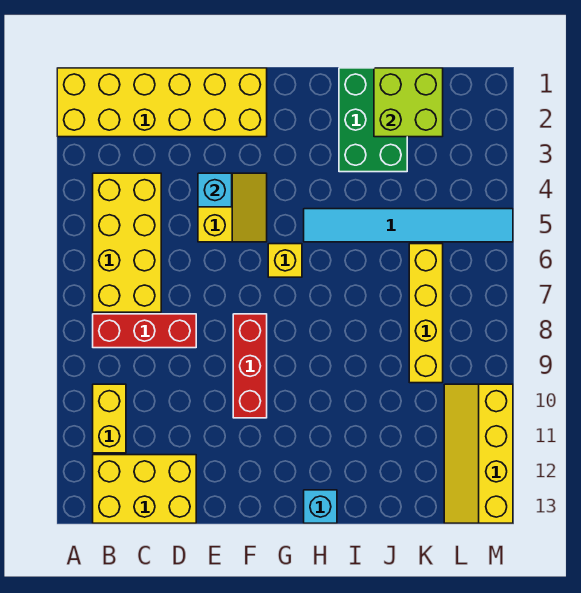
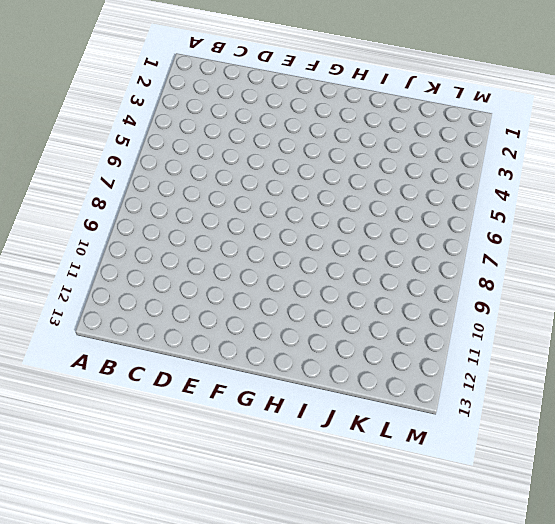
none -> yellow brick A1:F2 level 1
none -> yellow brick B4:C7 level 1
none -> red brick B8:D8 level 1

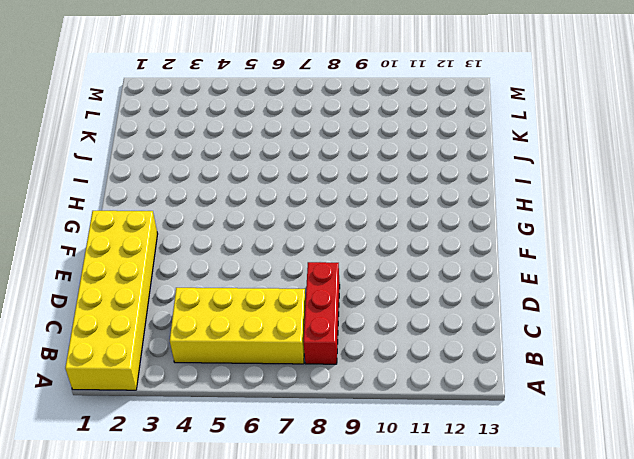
none -> yellow brick B10:B11 level 1
none -> yellow brick B12:D13 level 1
none -> yellow slope E4:F5 level 1 top E

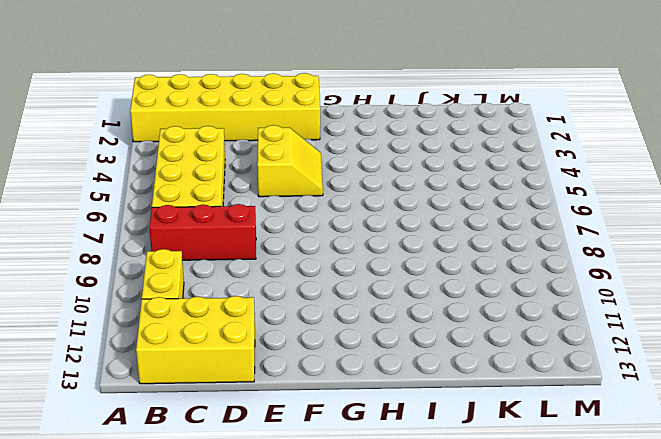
none -> red brick F8:F10 level 1
none -> yellow brick G6 level 1
none -> cyan tile H5:M5 level 1

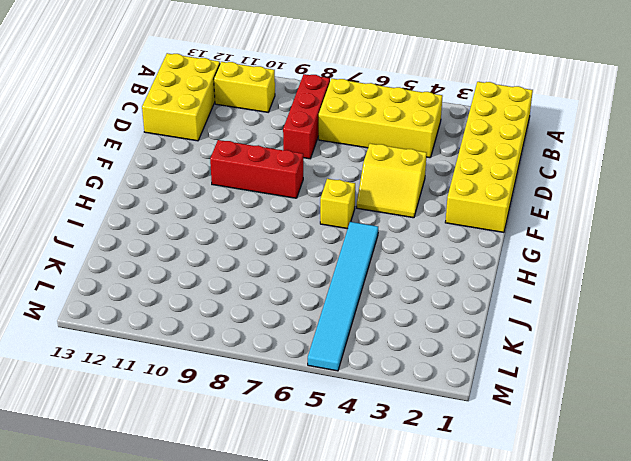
none -> cyan brick H13 level 1
none -> green brick I1:J3 level 1
none -> yellow brick K6:K9 level 1

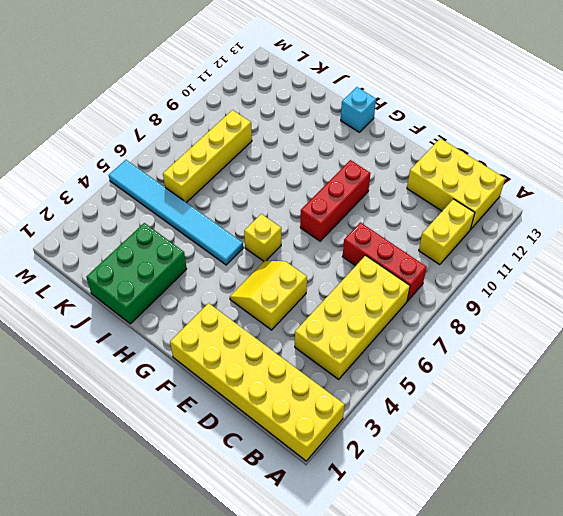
none -> yellow slope L10:M13 level 1 top M
none -> cyan brick E4 level 2
none -> lime brick J1:K2 level 2

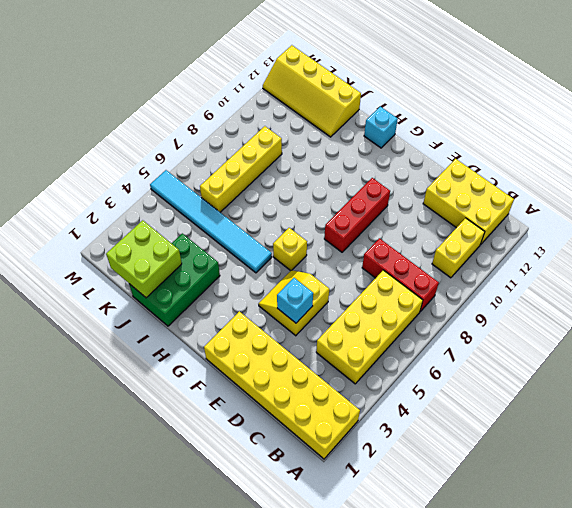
yellow slope J12:M13 level 1 top 13 -> yellow slope L10:M13 level 1 top M

